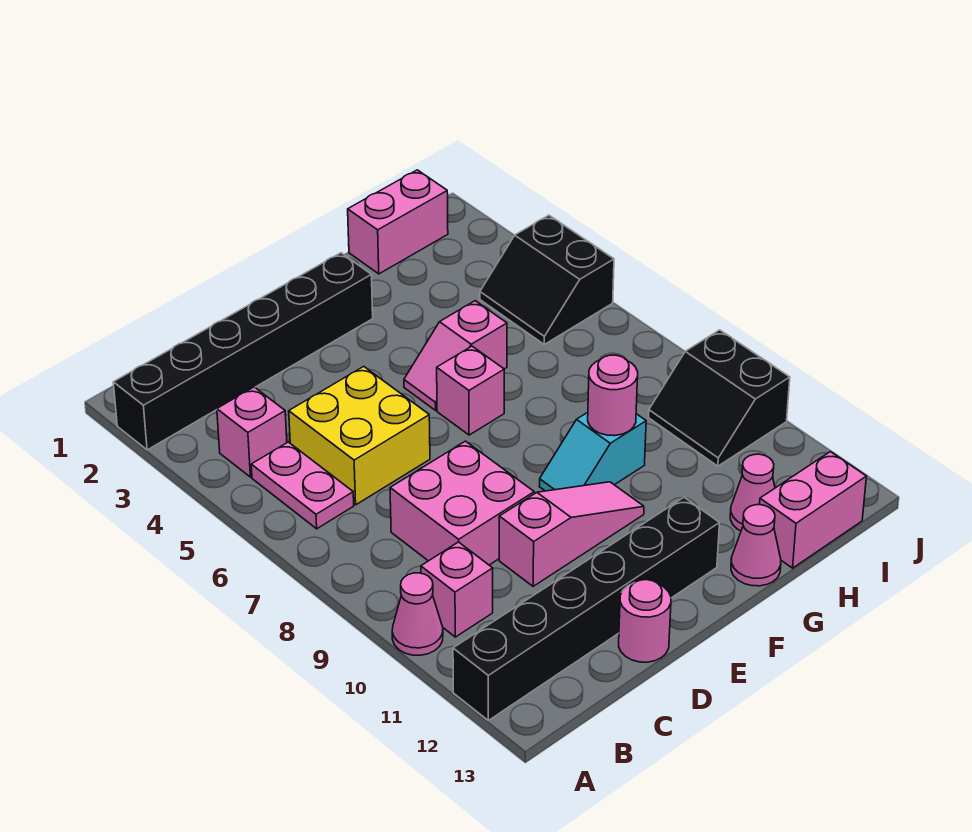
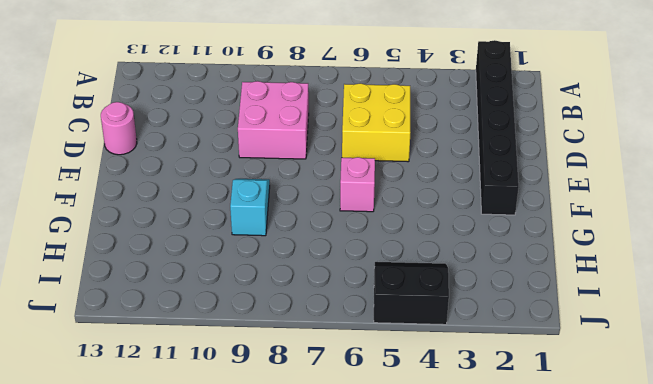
none -> pink cone A10 level 1
none -> black brick A12:F12 level 1
none -> pink brick B4 level 1

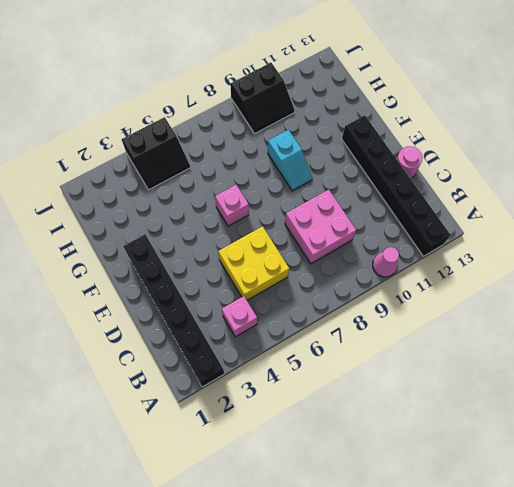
none -> pink plate B5:B6 level 1
none -> pink brick B10 level 1
none -> pink slope D10:F10 level 1 top D

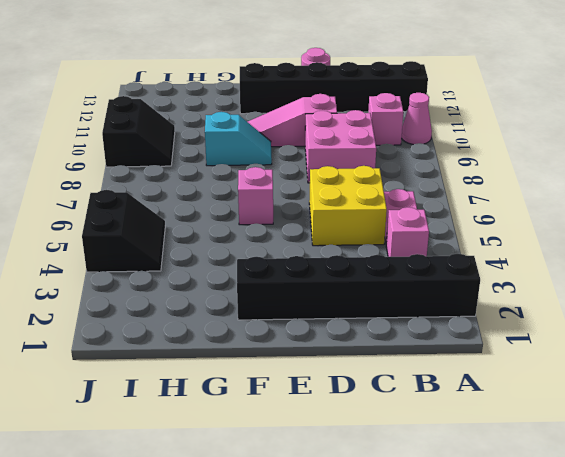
none -> pink slope F5:G5 level 1 top G
none -> pink cone G13 level 1
none -> pink brick H1:I1 level 1

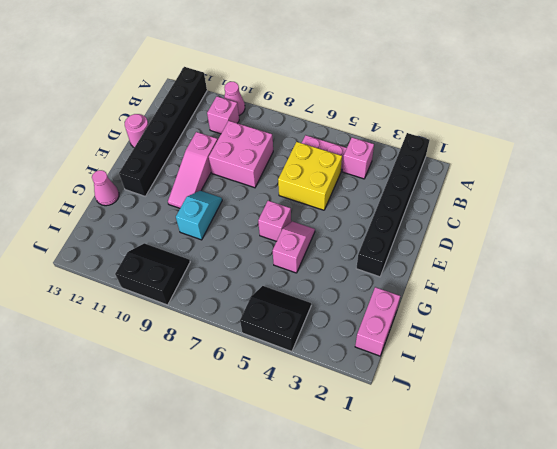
none -> pink cone H12 level 1
none -> pink brick H13:I13 level 1
none -> pink round brick G9 level 2

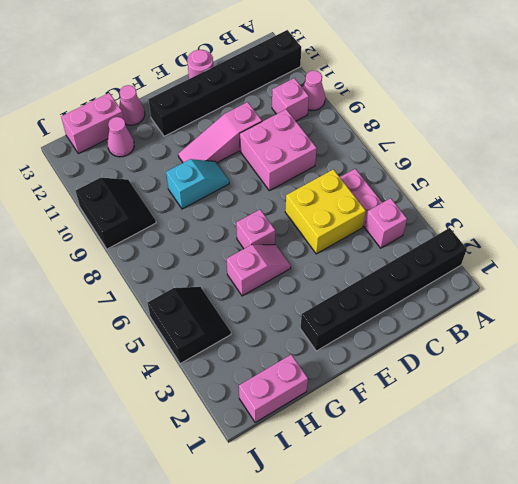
none -> pink round brick G9 level 2

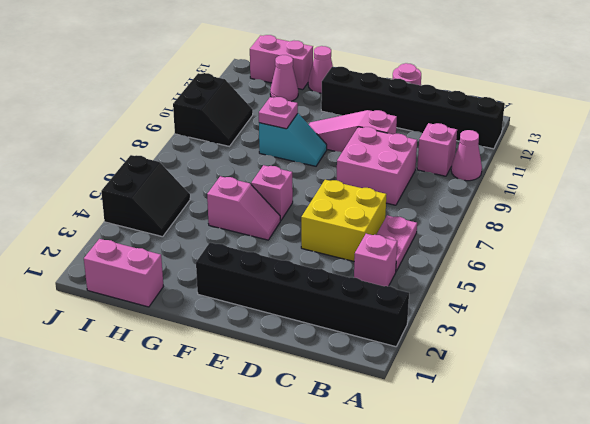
pink plate G9 level 2 -> pink round brick G9 level 2

